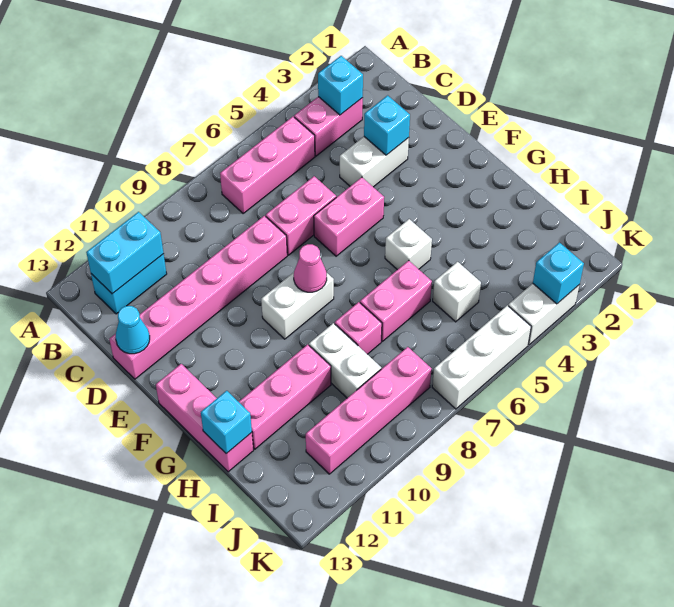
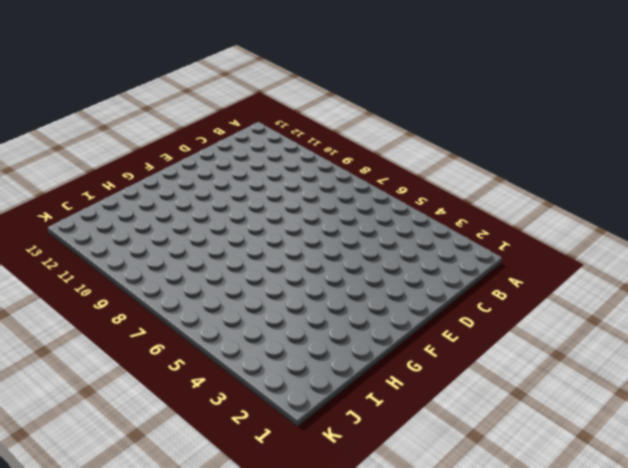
none -> pink brick B3:B4 level 1
none -> pink brick B5:B7 level 1
none -> cyan brick B11:B12 level 1

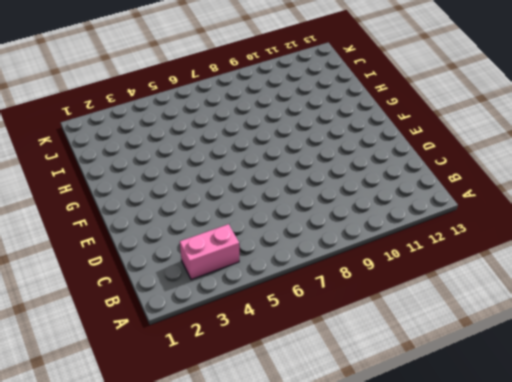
none -> pink brick B5:B7 level 1
none -> cyan brick B11:B12 level 1
none -> white brick D3:D4 level 1

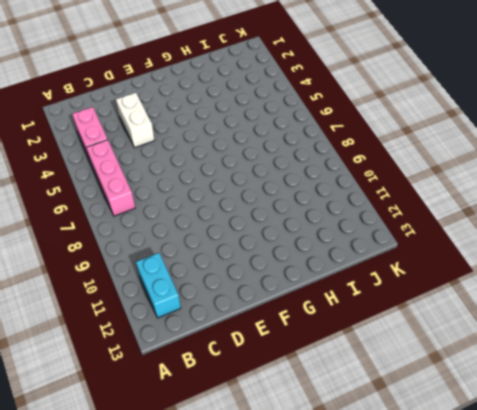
none -> pink brick D6:D7 level 1
none -> pink brick D8:D13 level 1
none -> pink brick E5:E6 level 1

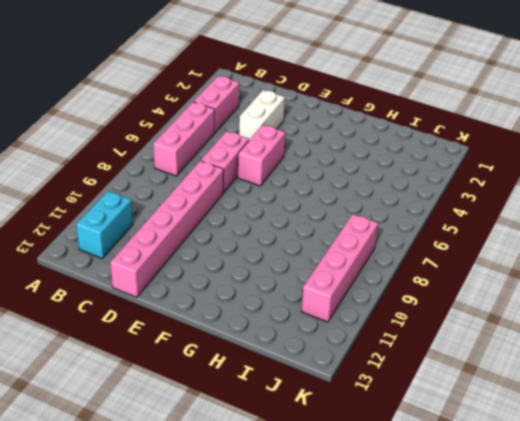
none -> white brick F8:F9 level 1
none -> pink brick F13:H13 level 1
none -> white brick G5 level 1

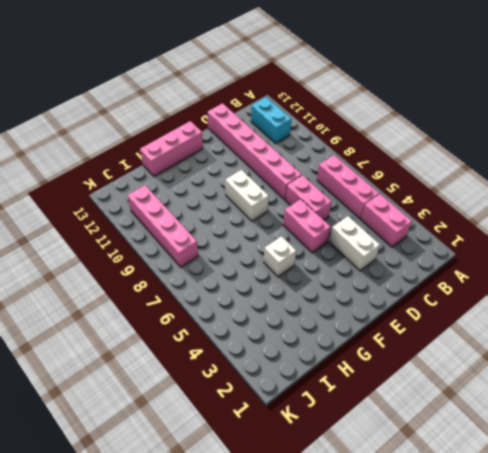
none -> pink brick H6:H7 level 1
none -> pink brick H8 level 1
none -> white brick H9:I9 level 1

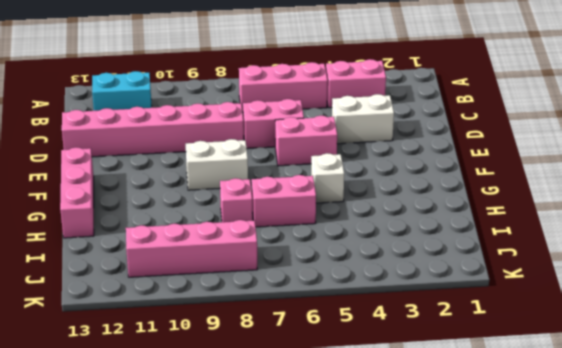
none -> white brick H9:I9 level 1
none -> pink brick H10:H12 level 1
none -> white brick I5 level 1

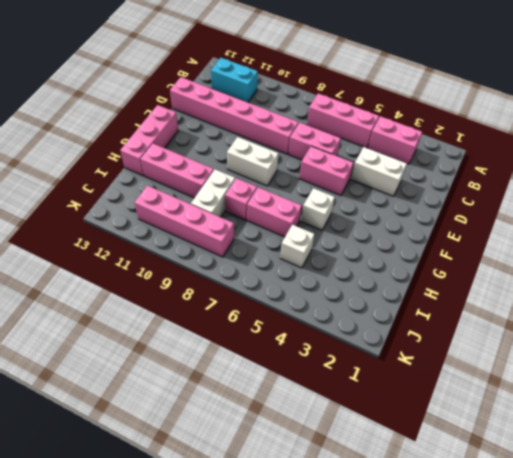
none -> white brick K3:K4 level 1
none -> white brick K5:K7 level 1
none -> cyan brick B3 level 2

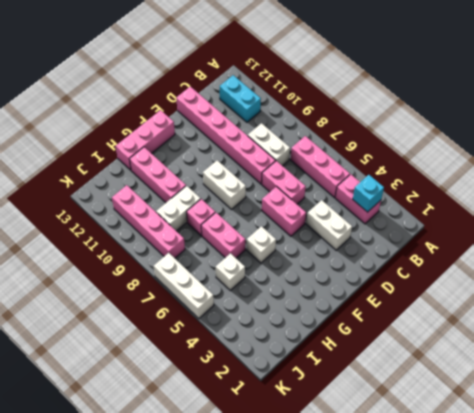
white brick C8:C9 level 1 -> white brick K3:K4 level 1
none -> cyan brick B11:B12 level 2
none -> cyan brick D3 level 2
none -> cyan cone D13 level 2

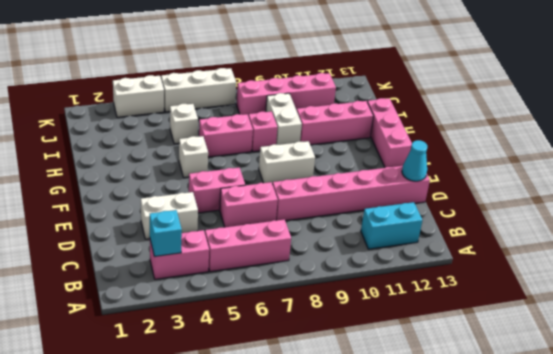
none -> cyan brick B11:B12 level 2
none -> cyan brick D3 level 2
none -> pink cone F8 level 2

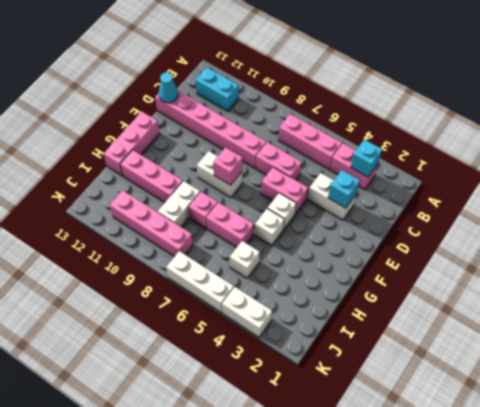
white brick F5 level 1 -> none
pink brick F8 level 2 -> pink cone F8 level 2
none -> cyan brick B11:B12 level 2
none -> cyan brick H13 level 2
none -> cyan brick K3 level 2

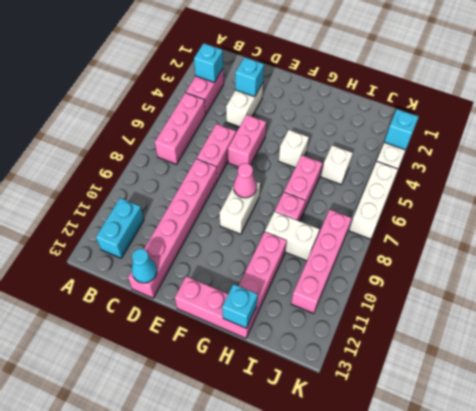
none -> cyan brick B11:B12 level 2

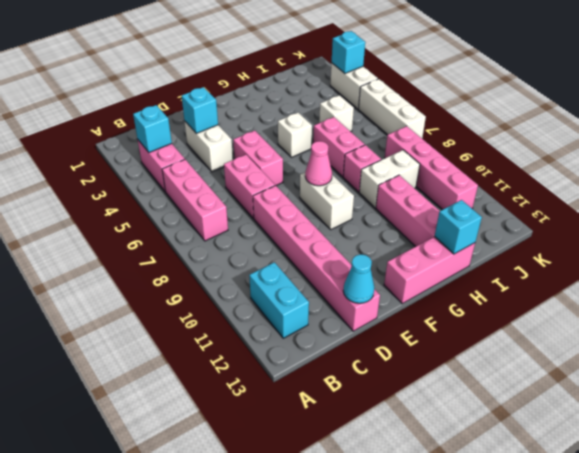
none -> cyan brick B11:B12 level 2

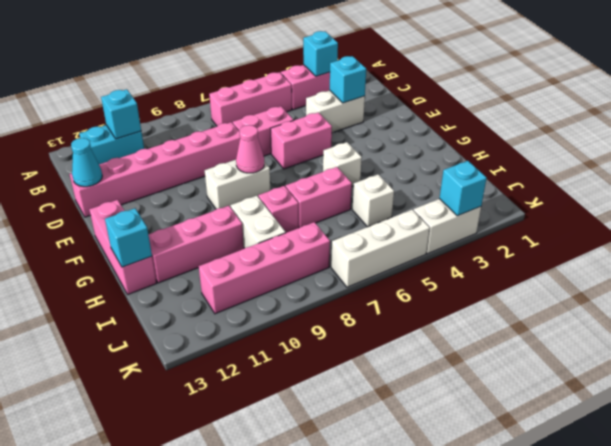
cyan brick B11 level 2 -> cyan brick B11:B12 level 2

